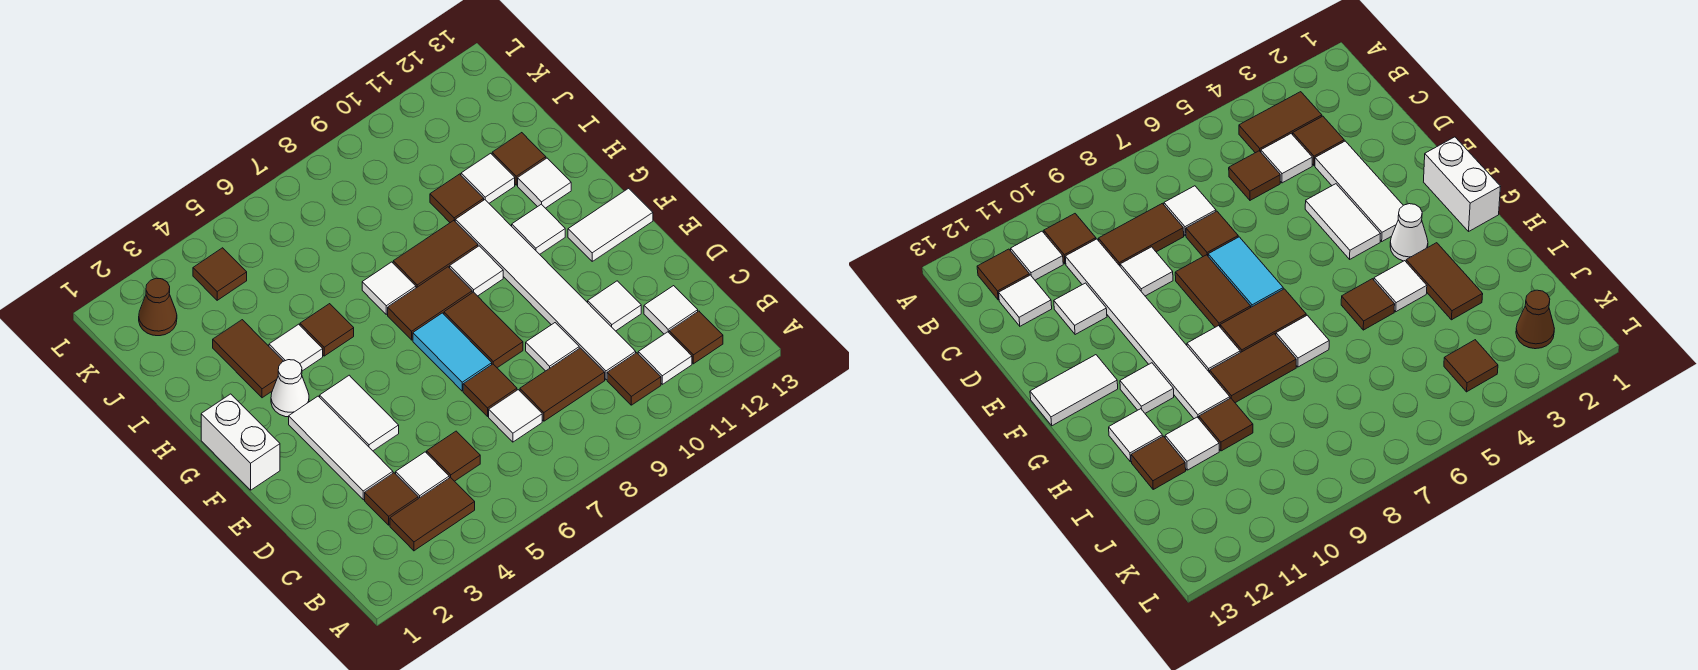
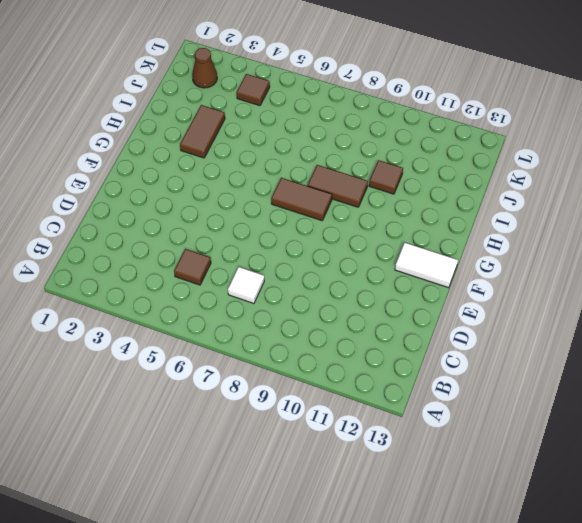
none -> brown tile B3:B4 level 1
none -> brown tile B10 level 1
none -> white tile B11 level 1
none -> brown tile B12 level 1

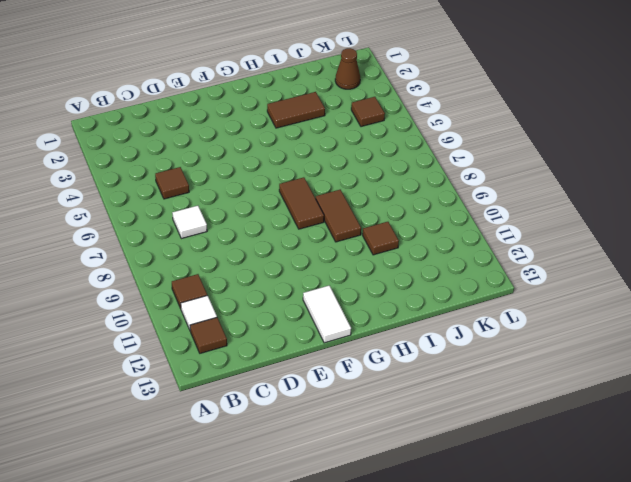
none -> brown tile B3:B4 level 1
none -> brown tile C3 level 1
none -> white tile C4 level 1
none -> brown tile C8:C9 level 1

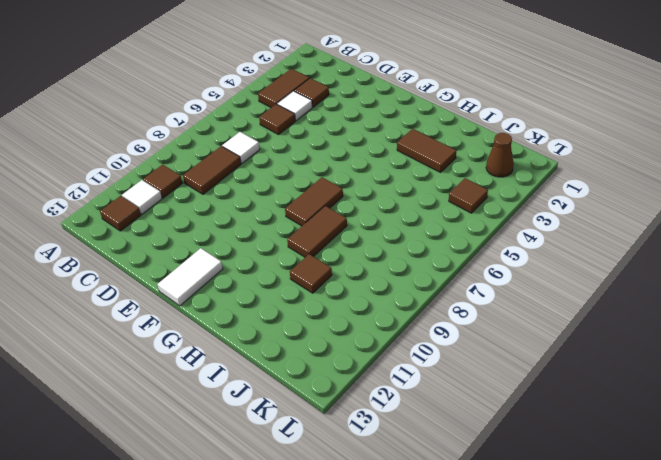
none -> white tile C10:H10 level 1
none -> white tile C12 level 1
none -> white tile D3:F3 level 1
none -> brown tile D7 level 1

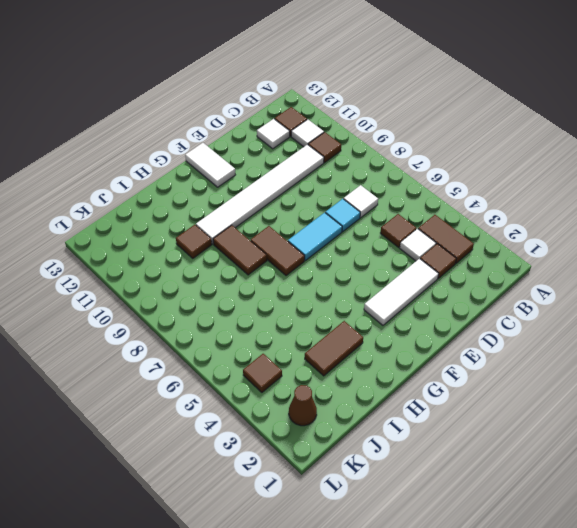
cyan tile D7 level 1 -> brown tile D7 level 1
none -> brown tile C8:C9 level 1
none -> white tile D9 level 1
none -> white tile D11 level 1
none -> white tile E4:F4 level 1

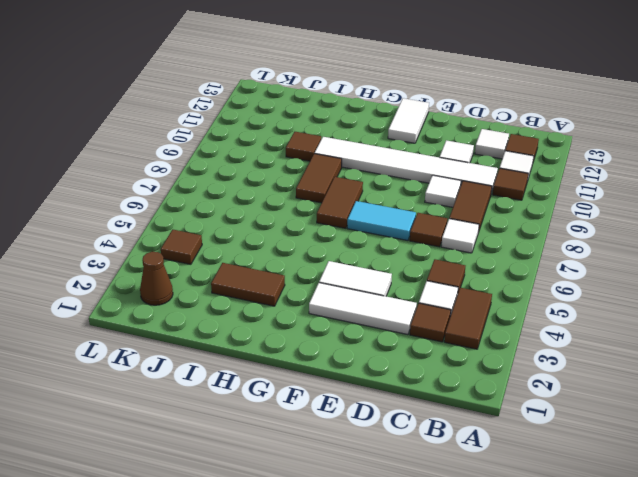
none -> brown tile E8:F8 level 1
none -> white brick F1:G1 level 1
none -> white cone G3 level 1
none -> white tile G9 level 1

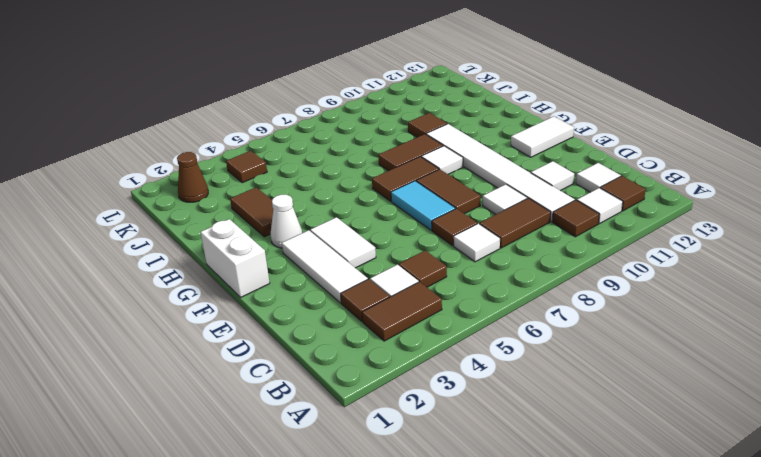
none -> white tile G11 level 1
none -> white tile H4 level 1
none -> brown tile H5 level 1
none -> white tile H7 level 1

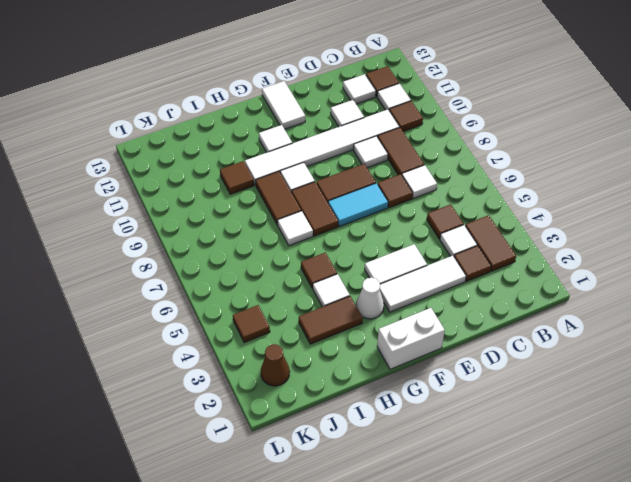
none -> white tile H12 level 1
none -> white tile I11 level 1
none -> brown tile I12 level 1

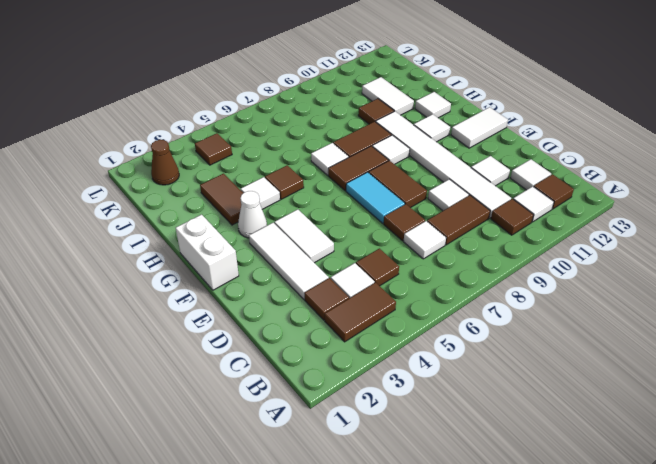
white tile I11:J11 level 1 -> white tile I11 level 1
none -> brown tile I12 level 1

